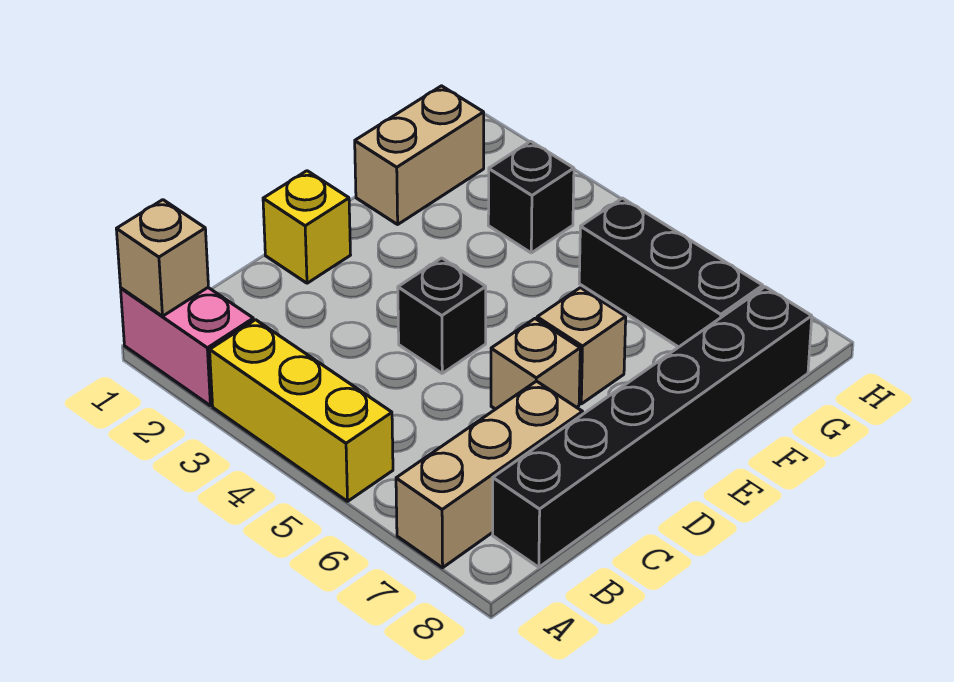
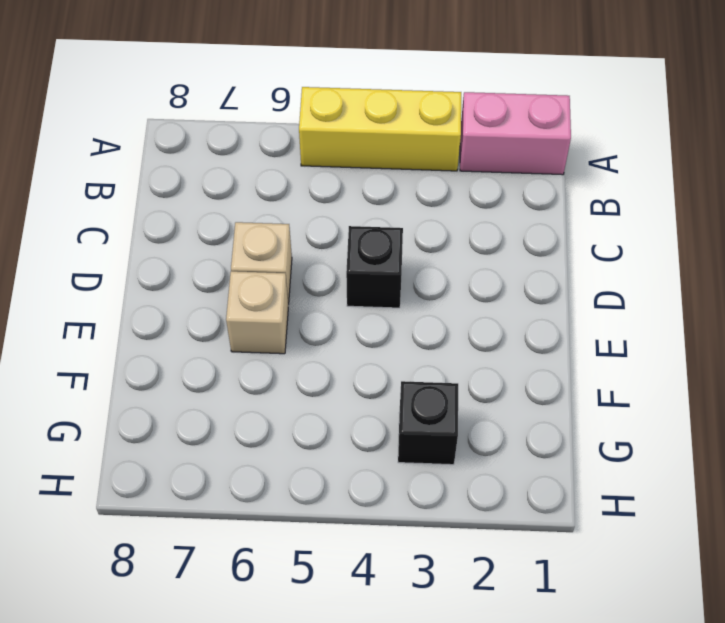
none -> tan brick A7:C7 level 1
none -> black brick B8:G8 level 1
none -> yellow brick D1 level 1

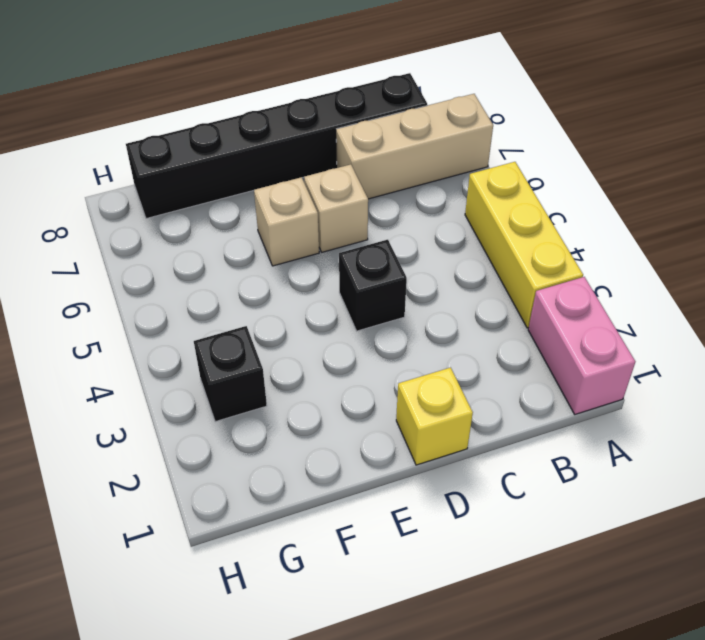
none -> tan brick F1:G1 level 1
none -> black brick G5:G7 level 1
none -> tan brick A1 level 2

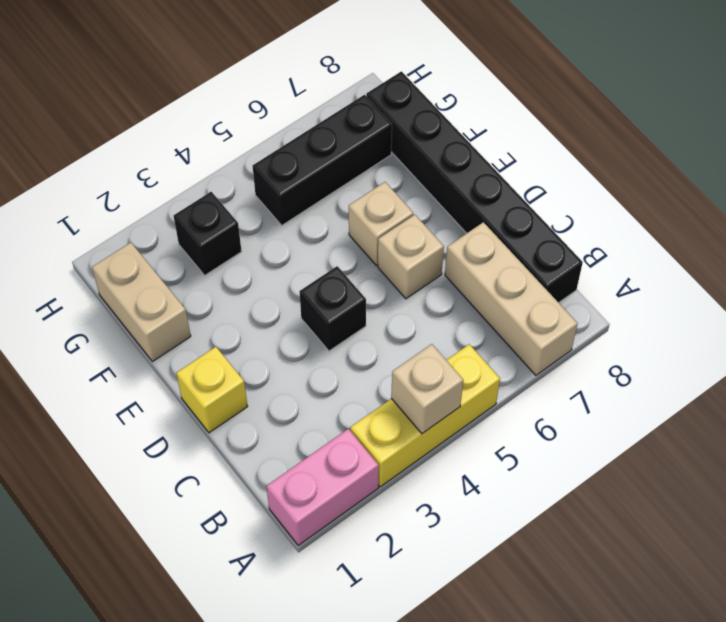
tan brick A4 level 2 -> tan brick A1 level 2

